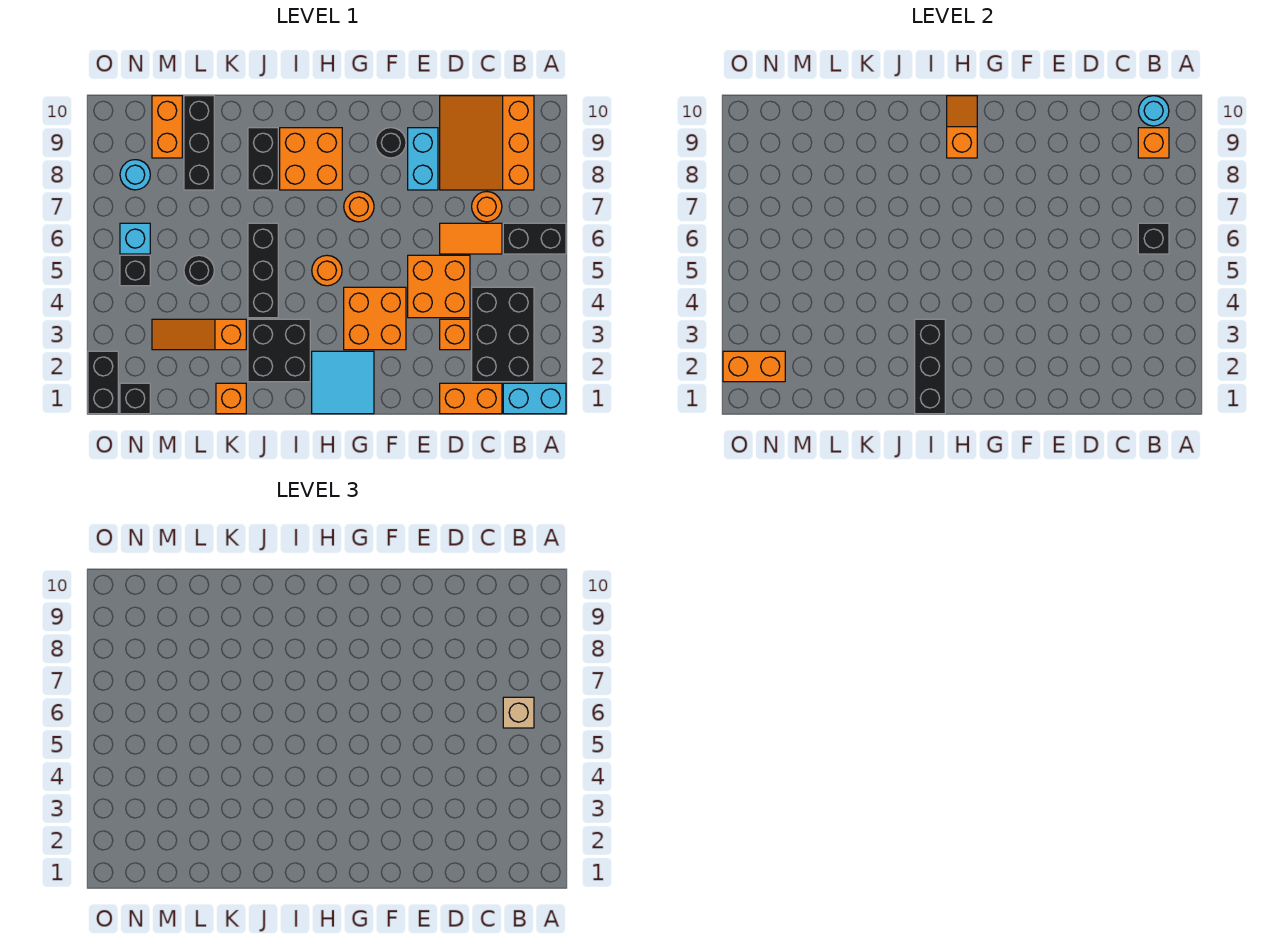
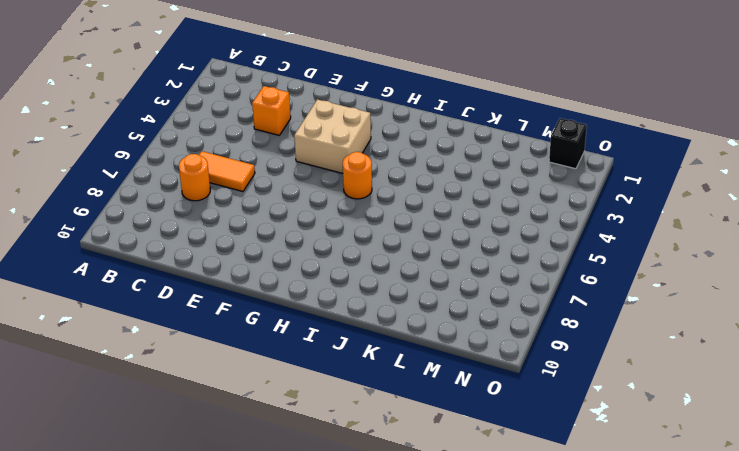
tan brick F3:G4 level 1 -> orange brick F3:G4 level 1
none -> cyan brick A1:B1 level 1
none -> black brick A6:B6 level 1
none -> black brick B2:C4 level 1
none -> orange slope B8:D10 level 1 top B

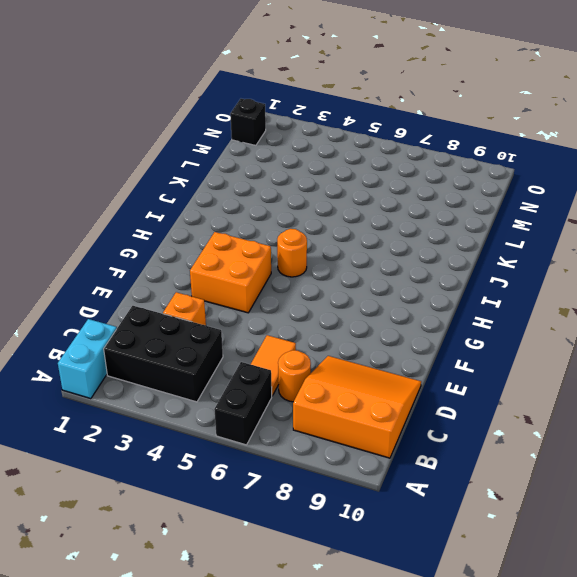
none -> orange brick C1:D1 level 1
none -> orange brick D4:E5 level 1
none -> cyan brick E8:E9 level 1
none -> black round brick F9 level 1

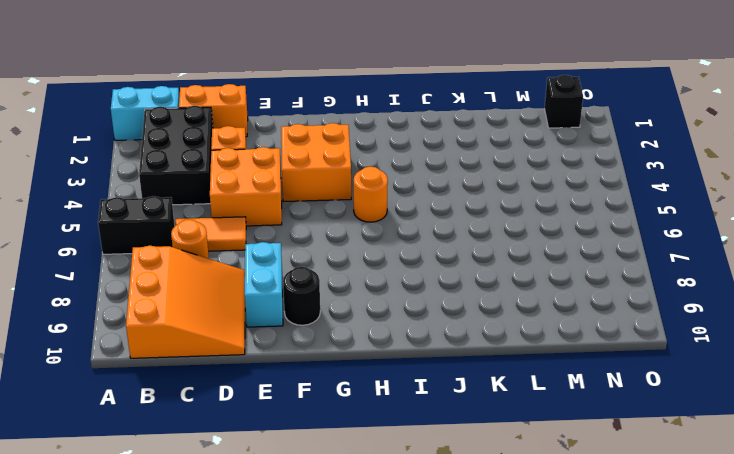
none -> cyan tile G1:H2 level 1
none -> orange round brick G7 level 1
none -> orange brick H8:I9 level 1
none -> black brick I2:J3 level 1

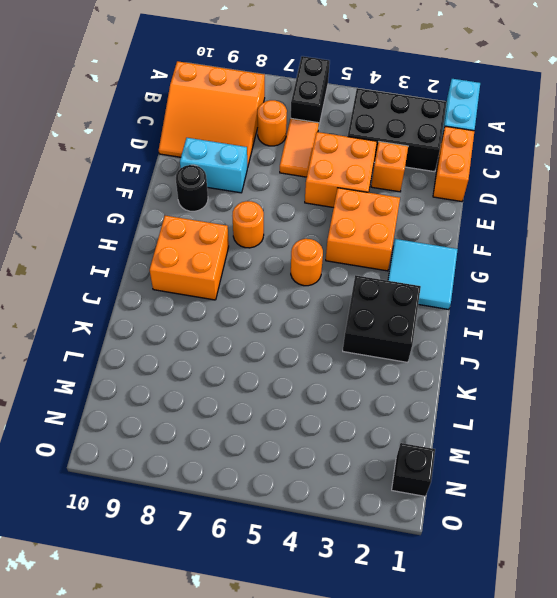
none -> black brick J4:J6 level 1
none -> black brick J8:J9 level 1
none -> orange brick K1 level 1
none -> orange slope K3:M3 level 1 top K

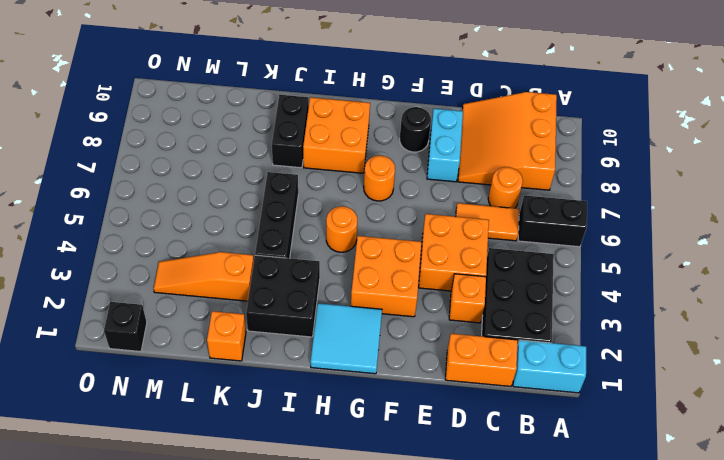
none -> black round brick L5 level 1
none -> black brick L8:L10 level 1
none -> orange brick M9:M10 level 1
none -> black brick N5 level 1

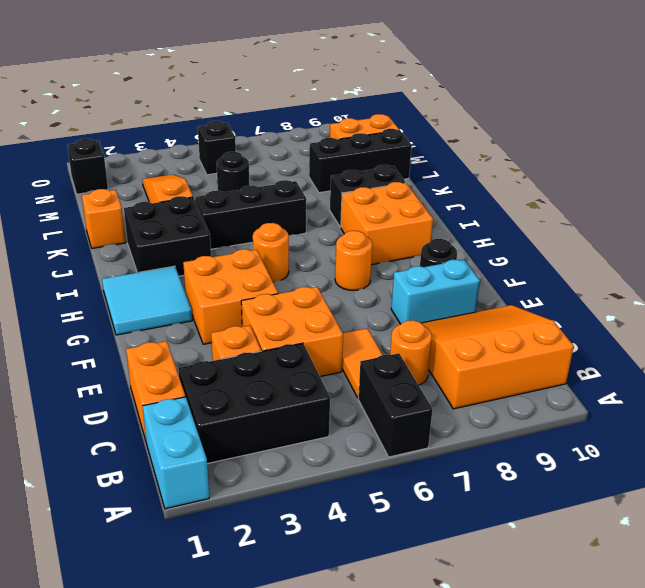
none -> cyan brick N6 level 1
none -> cyan round brick N8 level 1
none -> black brick O1:O2 level 1
none -> black brick B6 level 2

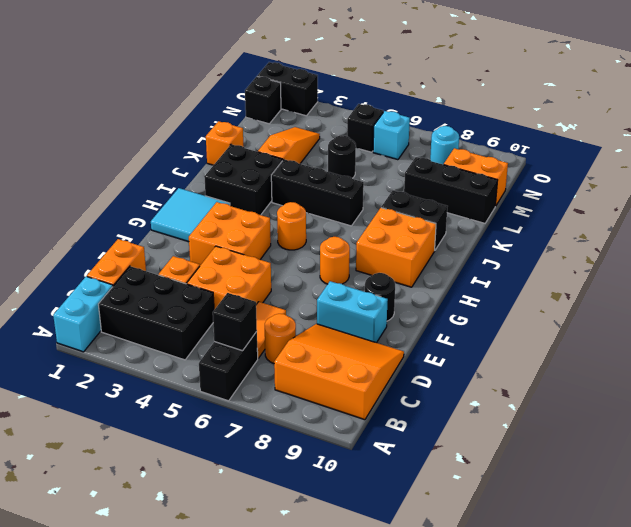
none -> orange brick B9 level 2
none -> cyan round brick B10 level 2
none -> orange slope H9:H10 level 2 top 9
none -> black brick I1:I3 level 2

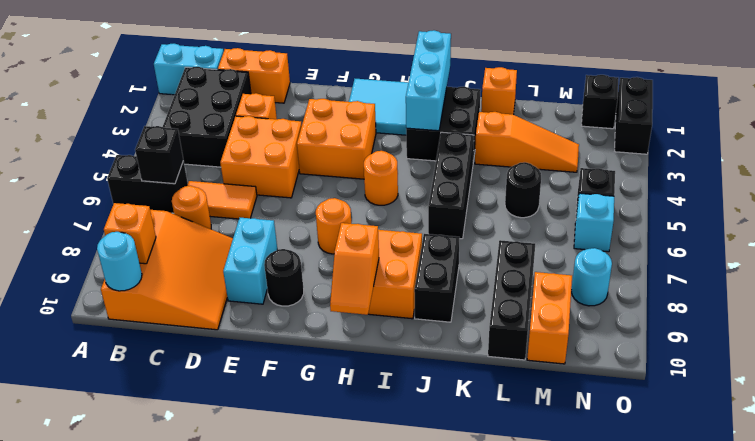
cyan brick I1:I3 level 2 -> black brick I1:I3 level 2
none -> orange brick N2:O2 level 2
none -> tan brick B6 level 3

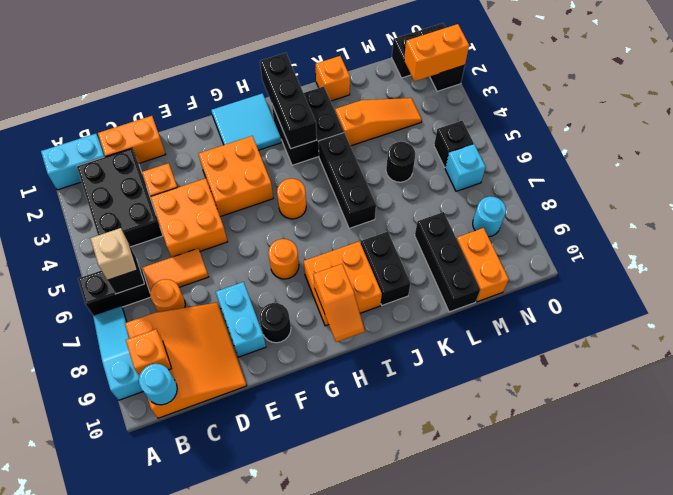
cyan slope A7:A9 level 1 top 9 -> none

